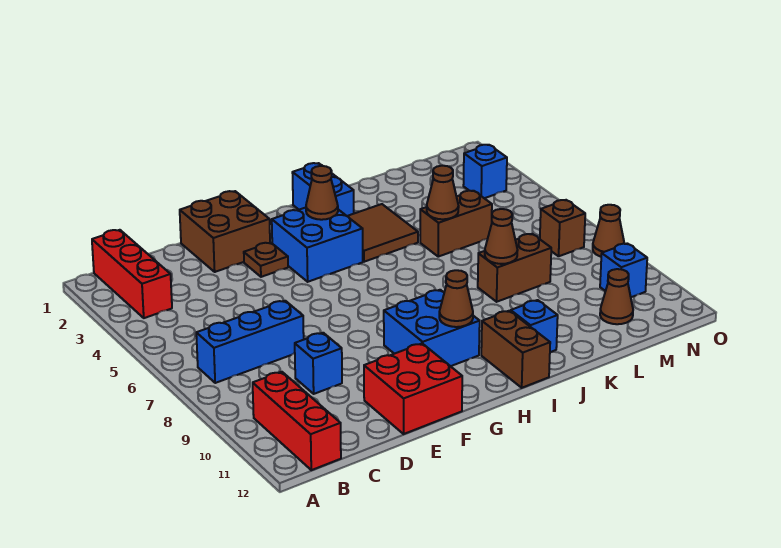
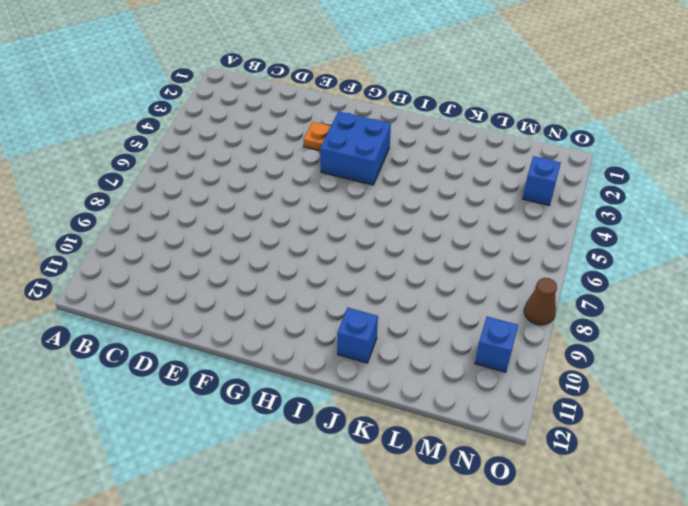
orange plate F3 level 1 -> brown plate F3 level 1
none -> red brick B1:B3 level 1
none -> blue brick B7:D7 level 1
none -> red brick B10:B12 level 1

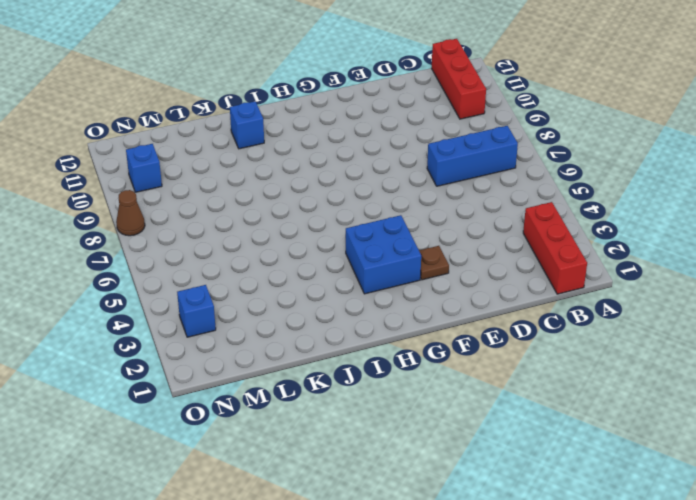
none -> blue brick D9 level 1
none -> brown brick E1:F2 level 1
none -> red brick E11:F12 level 1

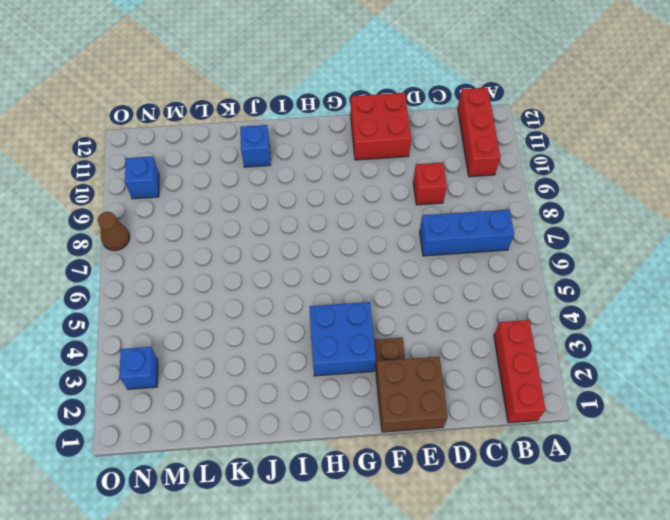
red brick D9 level 1 -> blue brick D9 level 1
none -> blue brick G9:H10 level 1
none -> blue brick I1:I2 level 1
none -> brown tile I3:J4 level 1

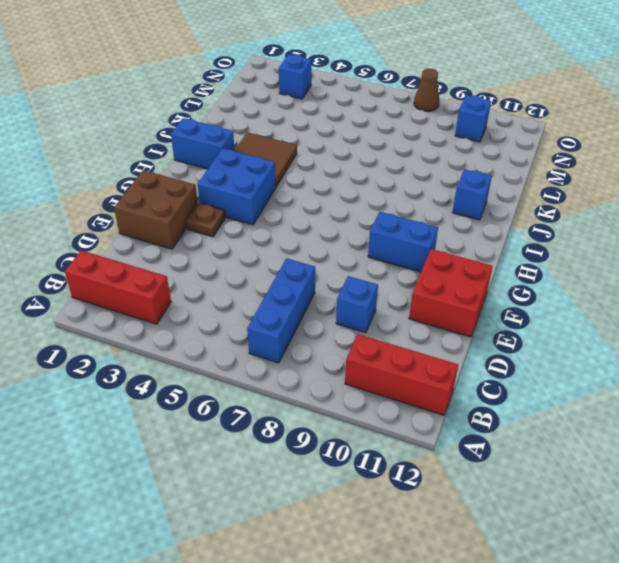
blue brick G9:G10 level 1 -> blue brick G9:H10 level 1
none -> brown brick I11:I12 level 1
none -> brown brick K5:L5 level 1
none -> brown brick K8:L8 level 1

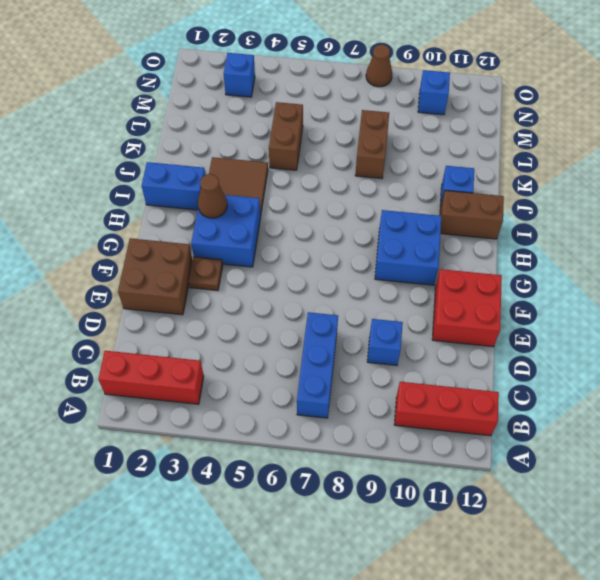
none -> brown cone M11 level 1
none -> brown brick N7 level 1
none -> brown cone H10 level 2

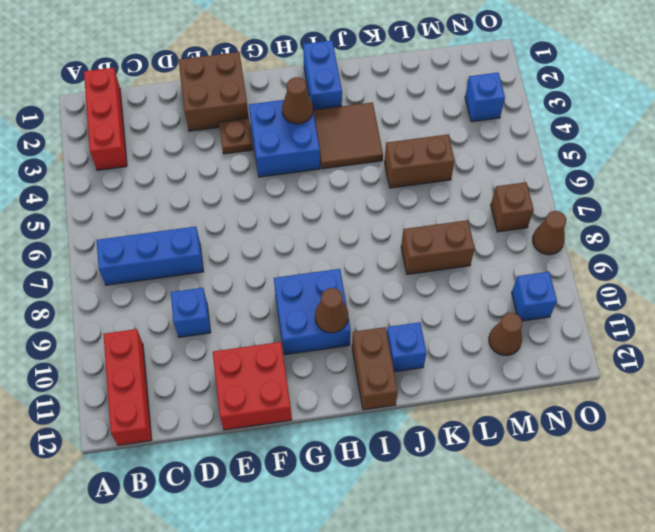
none -> brown cone K5 level 2
none -> brown cone K8 level 2

